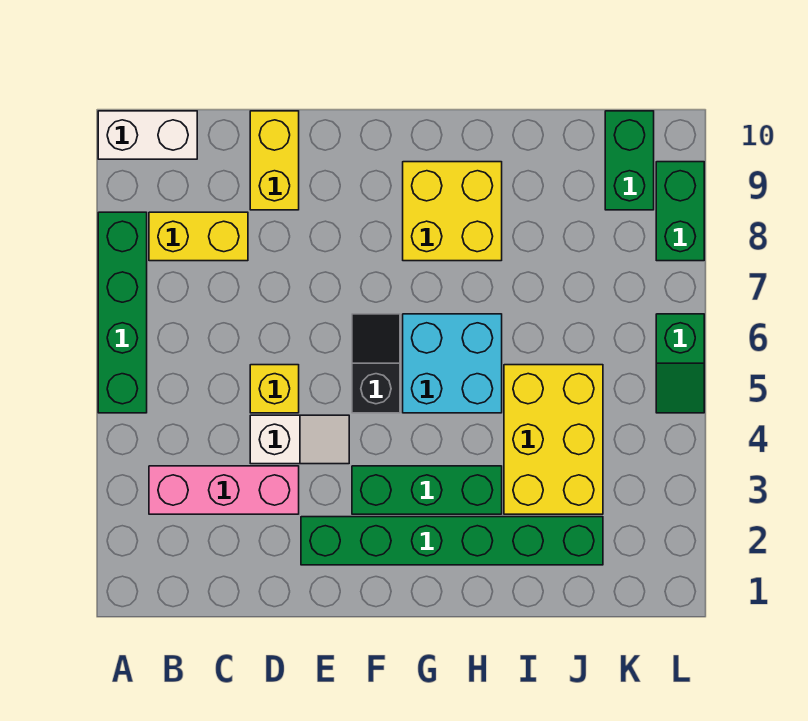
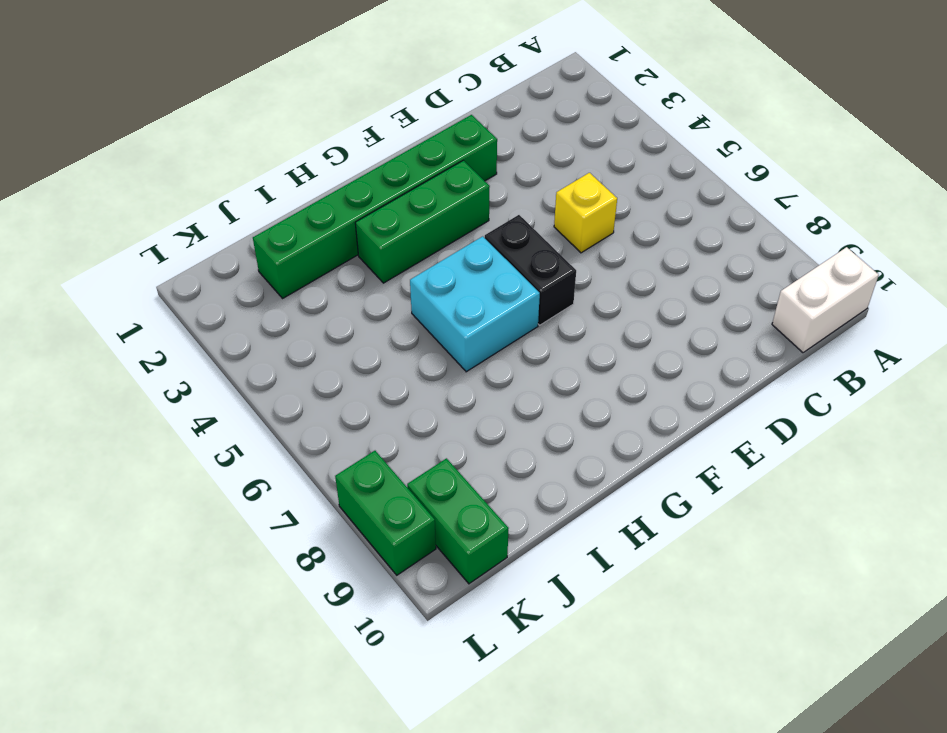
black brick F5:F6 level 1 -> black slope F5:F6 level 1 top 5
none -> green brick A5:A8 level 1
none -> pink brick B3:D3 level 1
none -> yellow brick B8:C8 level 1

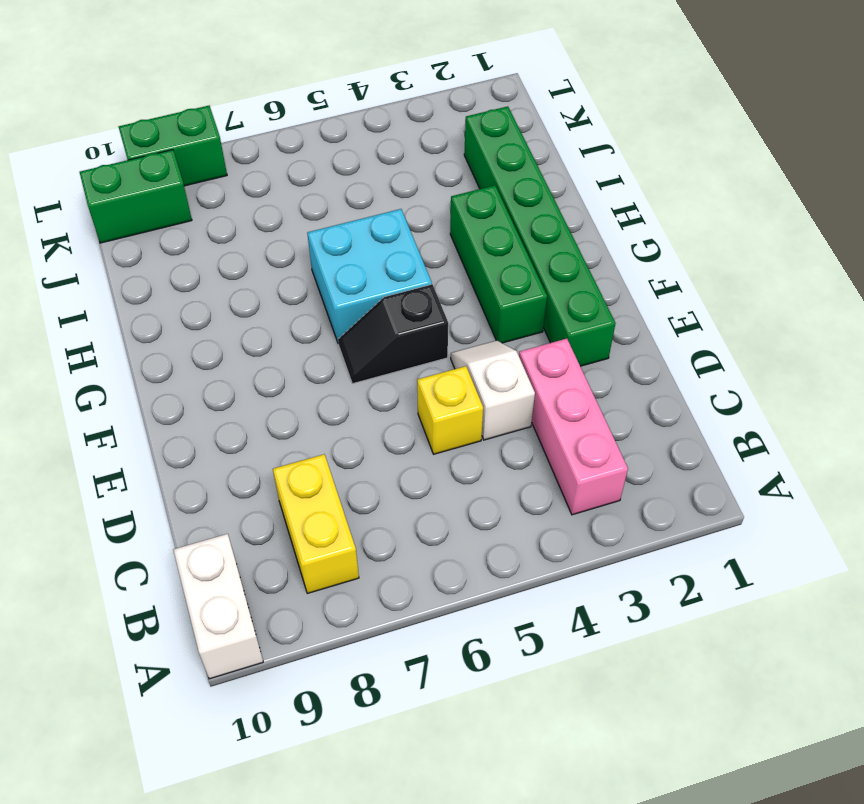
none -> green brick A5:A8 level 1
none -> yellow brick D9:D10 level 1
none -> yellow brick G8:H9 level 1

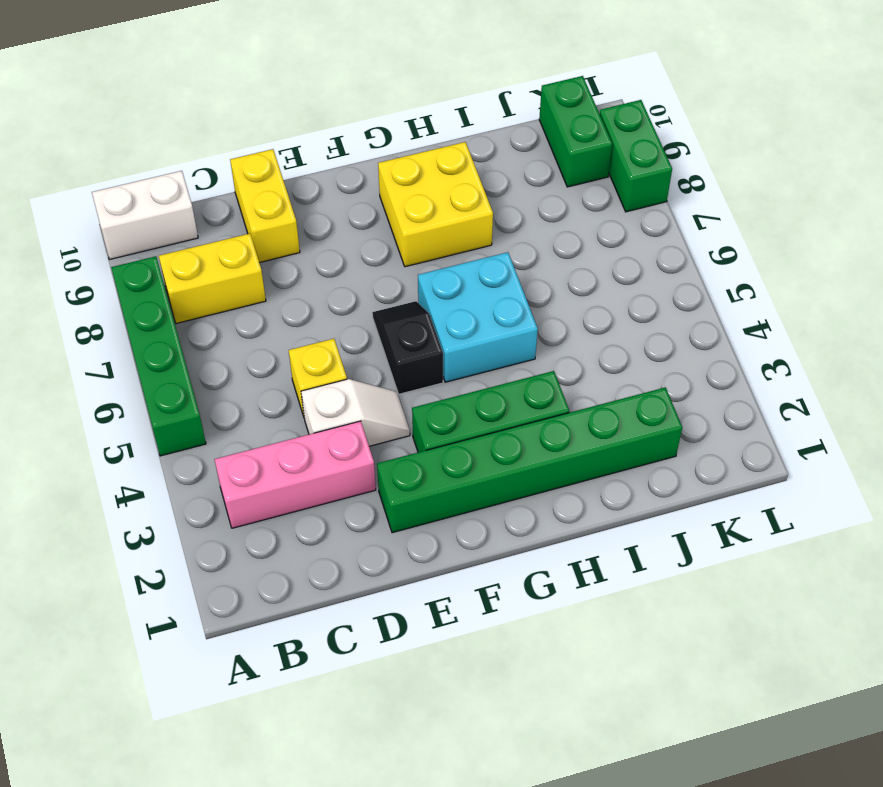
none -> yellow brick I3:J5 level 1
none -> green slope L5:L6 level 1 top 6

